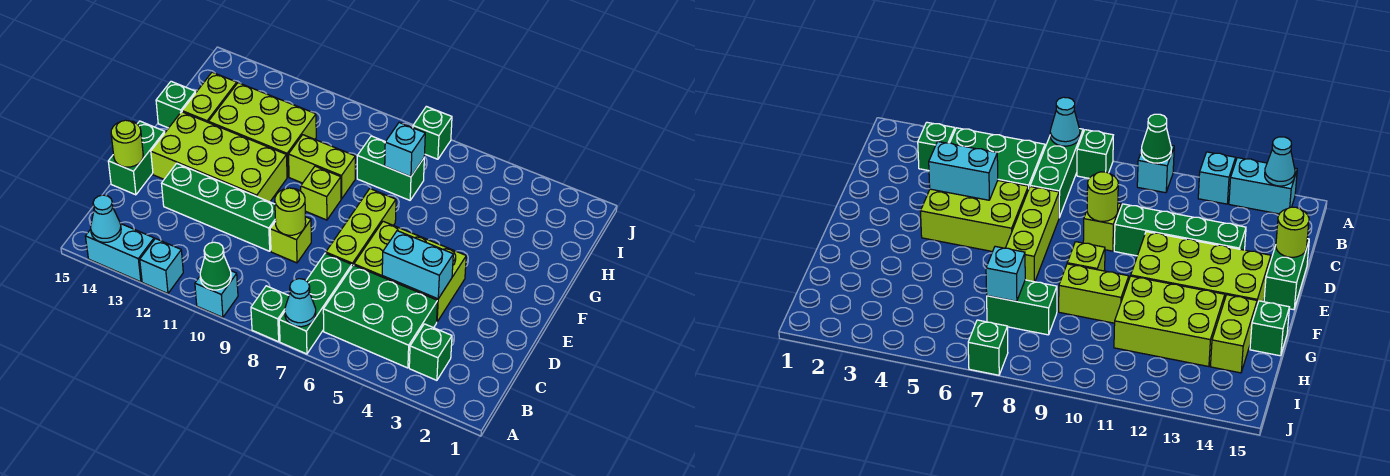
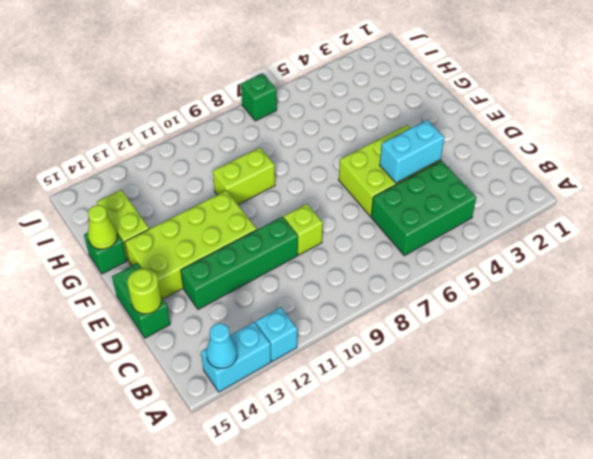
lime cone G15 level 2 -> none
none -> green brick A7:C7 level 1
none -> green brick A8 level 1
none -> cyan brick A10 level 1

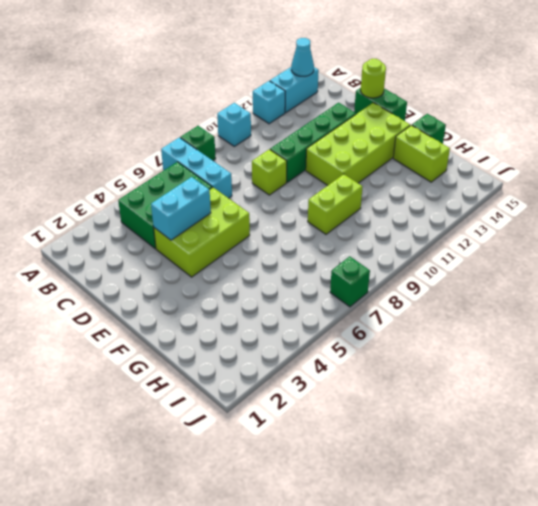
cyan brick A7:C7 level 1 -> green brick A7:C7 level 1
none -> green brick B3 level 1
none -> lime brick D7:F7 level 1
none -> lime brick F9 level 1

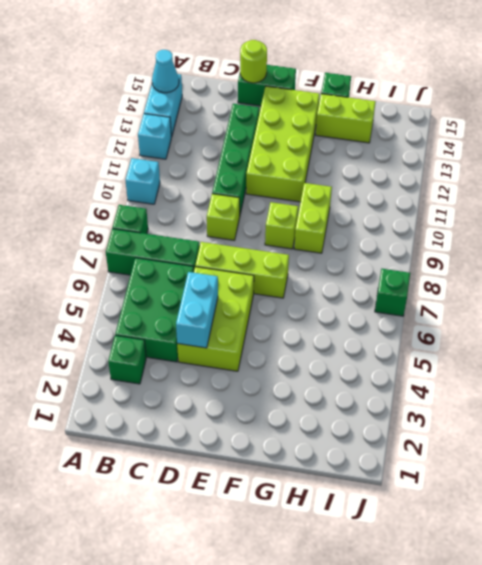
none -> lime brick G11:H13 level 1
none -> green brick H7:H8 level 1
none -> cyan cone A7 level 2

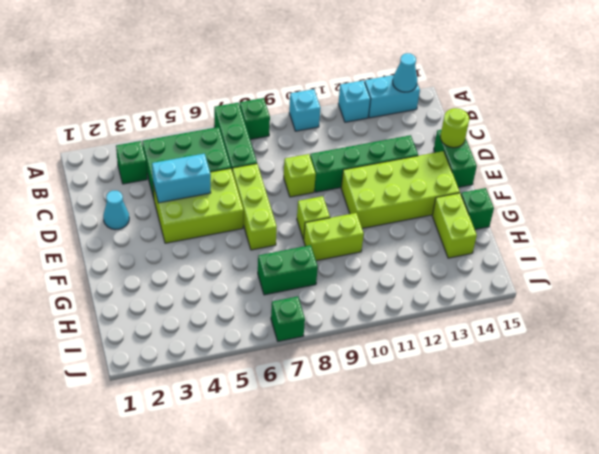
cyan cone D2 level 1 -> cyan cone A7 level 2
none -> lime brick G11:H13 level 1
none -> green cone A10 level 2
none -> lime round brick D9 level 2

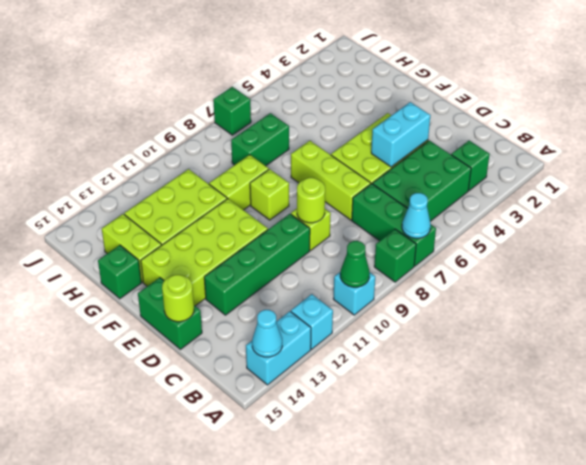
none -> cyan brick H7 level 2

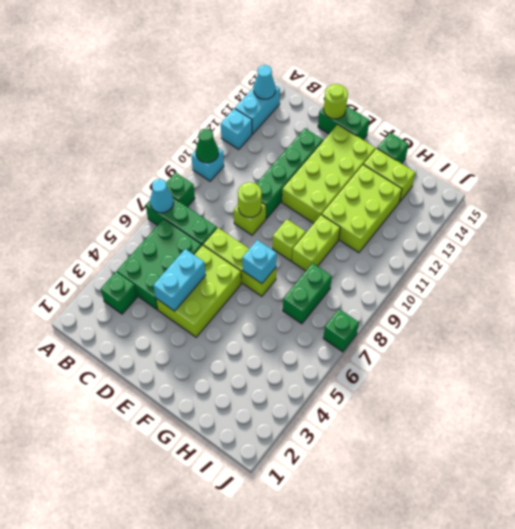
cyan brick F7 level 2 -> cyan brick H7 level 2

